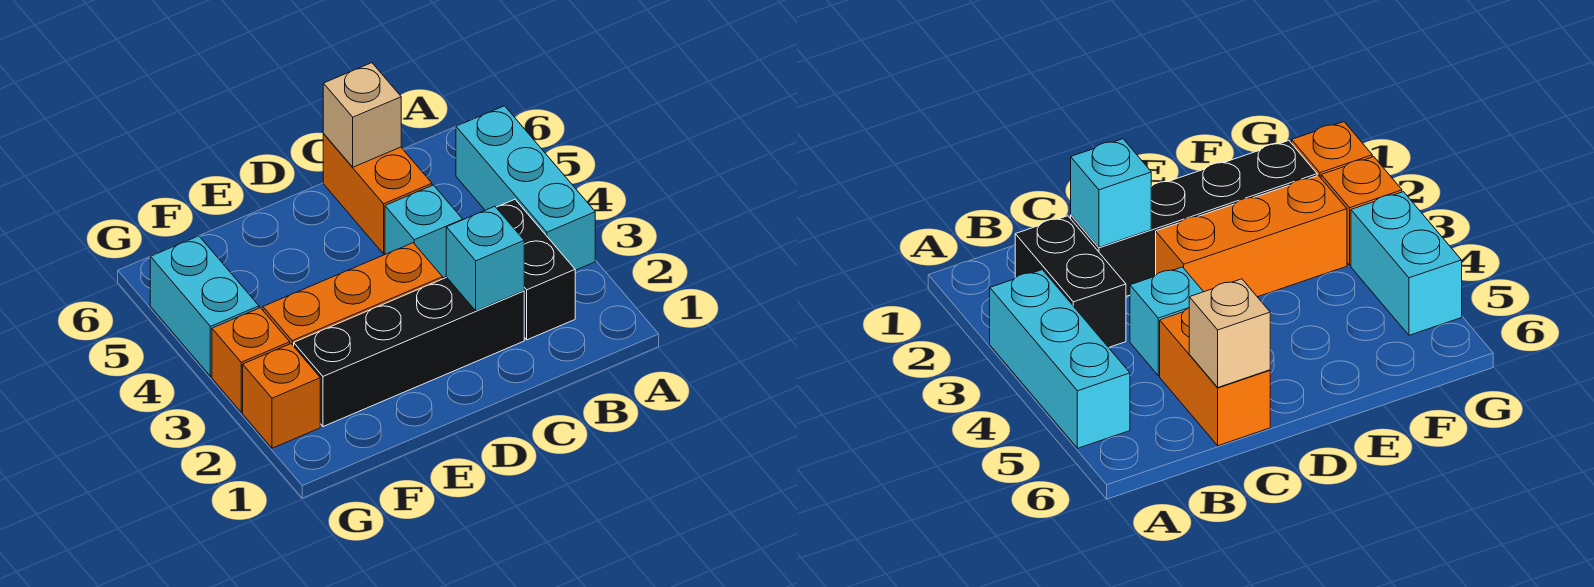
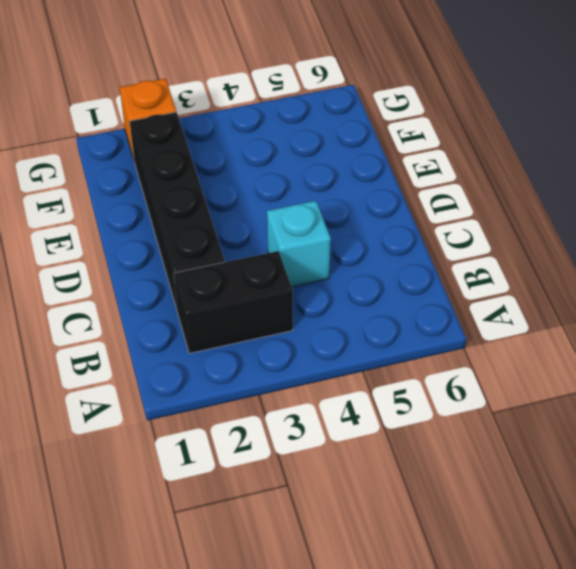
none -> cyan brick A3:A5 level 1
none -> orange brick C5:C6 level 1

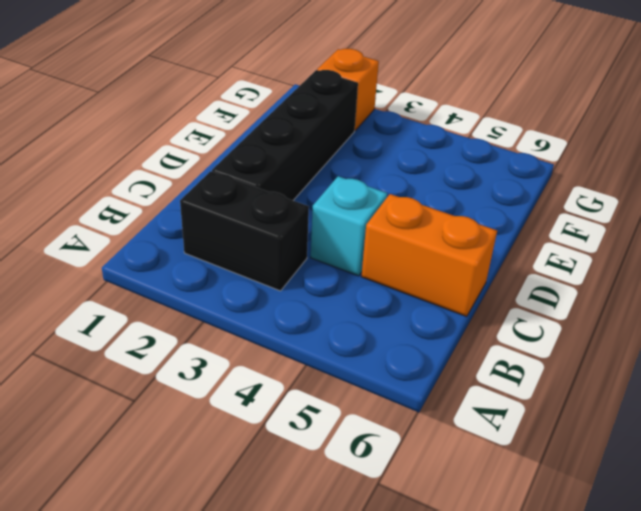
none -> cyan brick A3:A5 level 1
none -> orange brick D3:F3 level 1

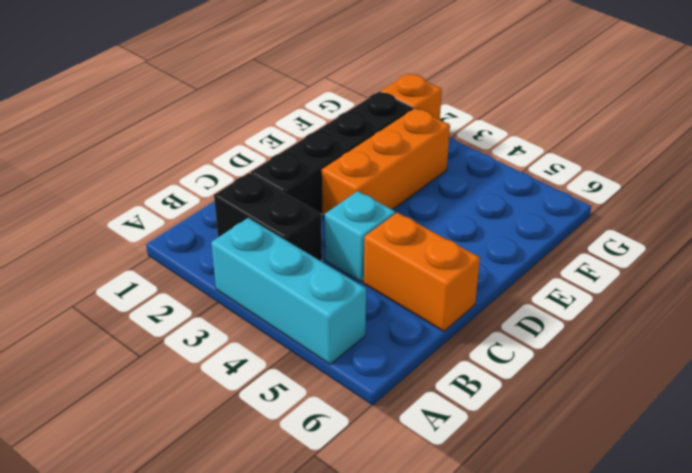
none -> orange brick G3 level 1
none -> cyan brick G4:G5 level 1

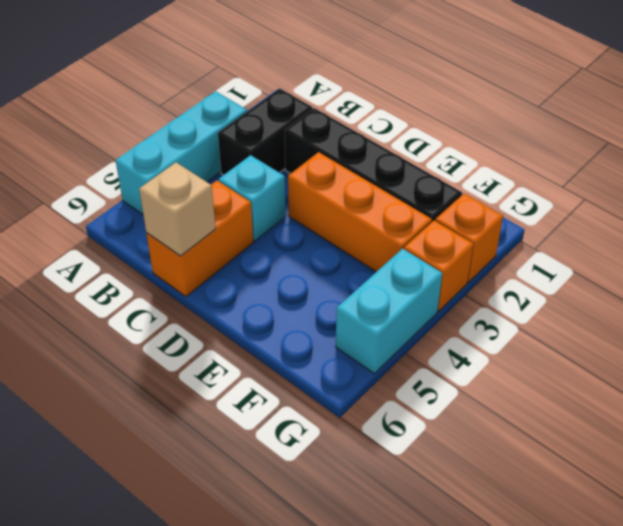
none -> cyan brick C2 level 2

